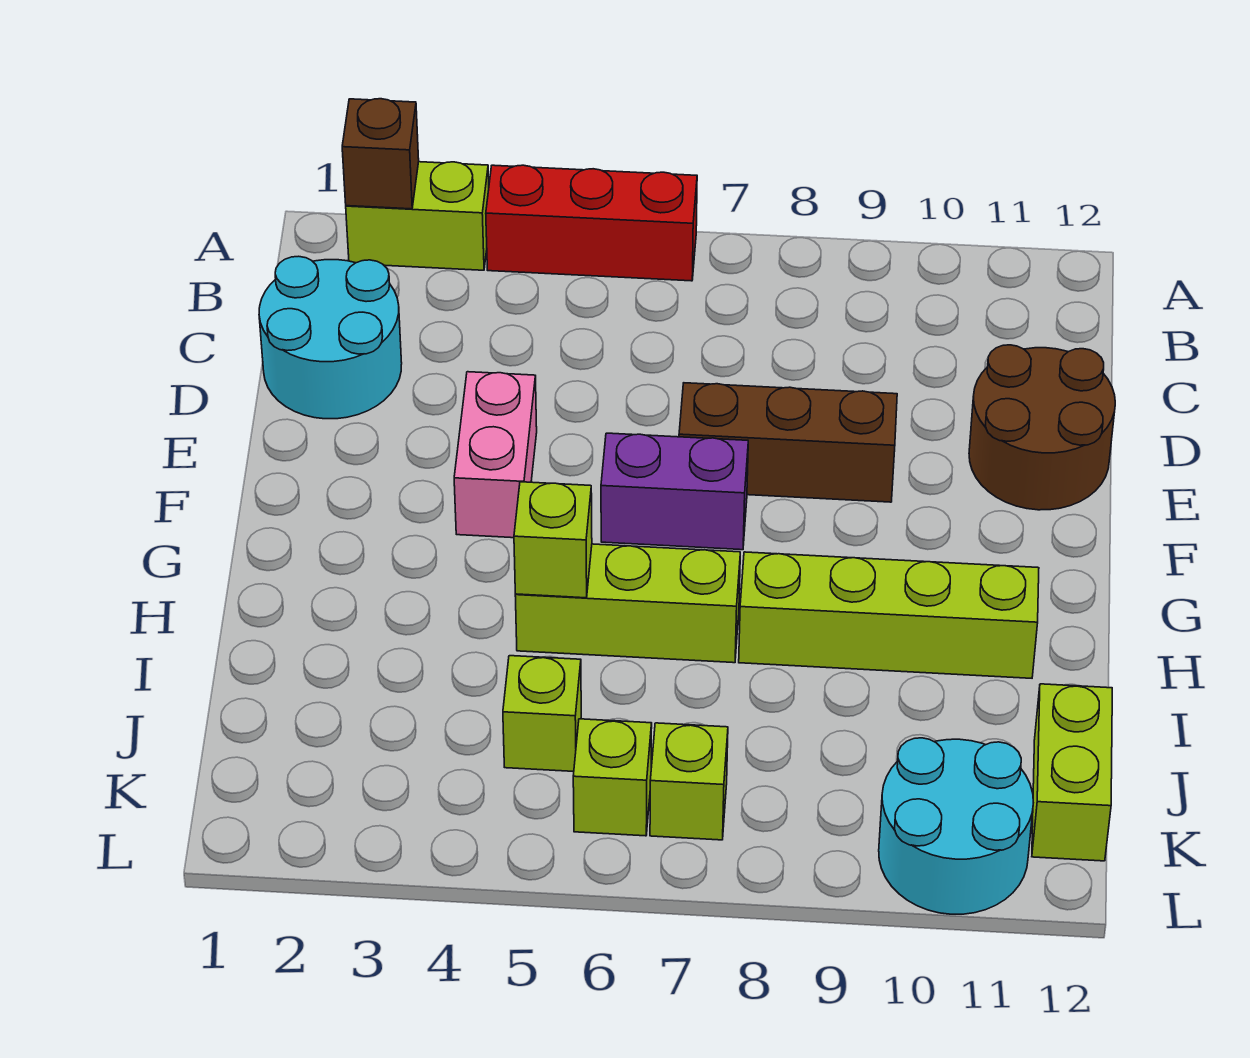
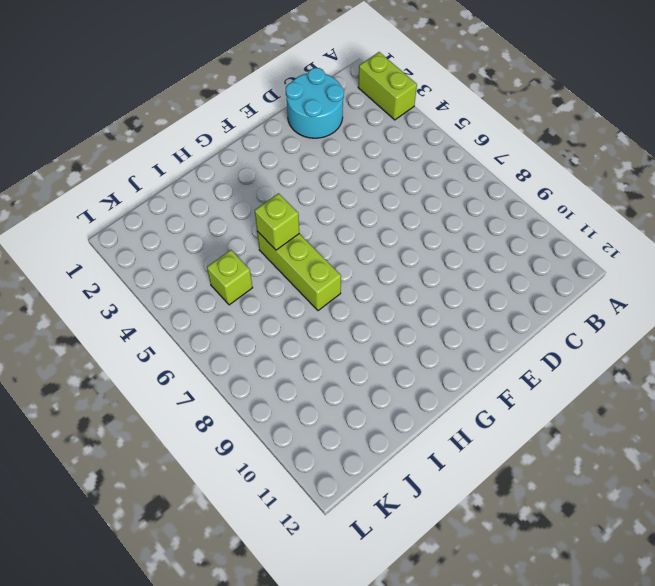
none -> red brick A4:A6 level 1
none -> brown round brick D11:E12 level 1
none -> pink brick E4:F4 level 1

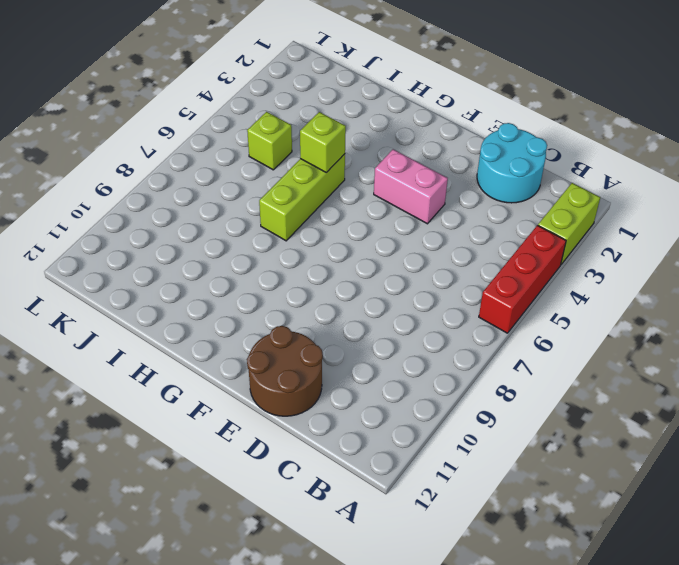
none -> brown brick E7:E9 level 1
none -> purple brick F6:F7 level 1
none -> lime brick H8:H11 level 1

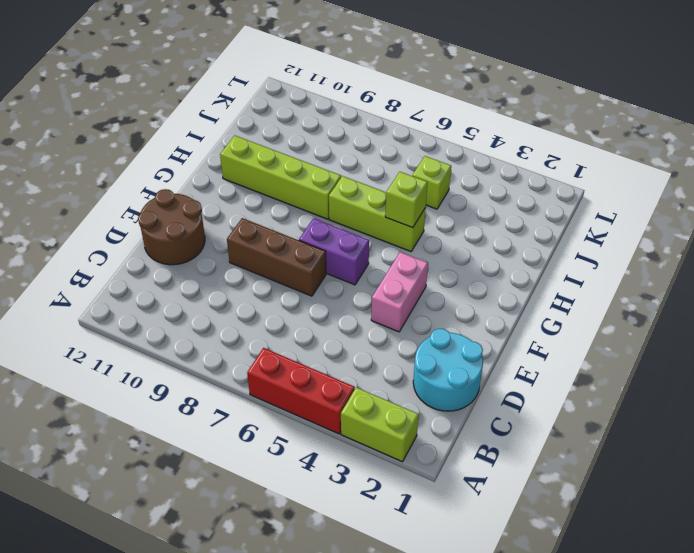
none -> lime brick J12:K12 level 1
none -> lime brick K6 level 1
none -> lime brick K7 level 1

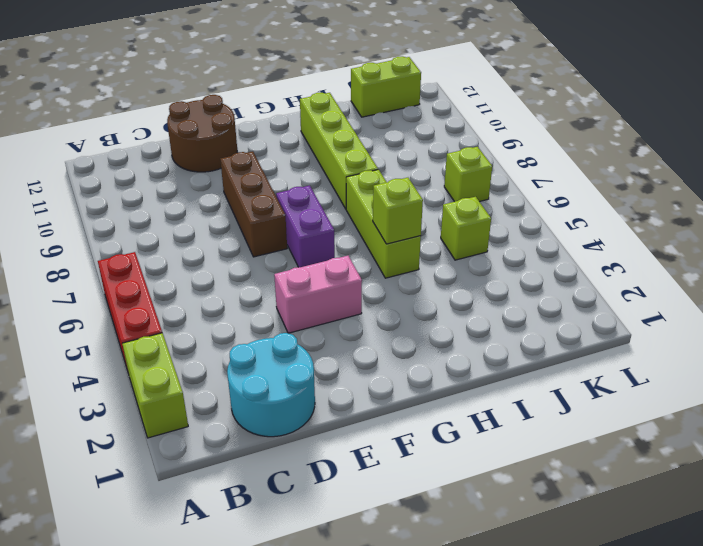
none -> lime brick K6 level 1
none -> cyan round brick K10:L11 level 1
none -> brown brick A2 level 2

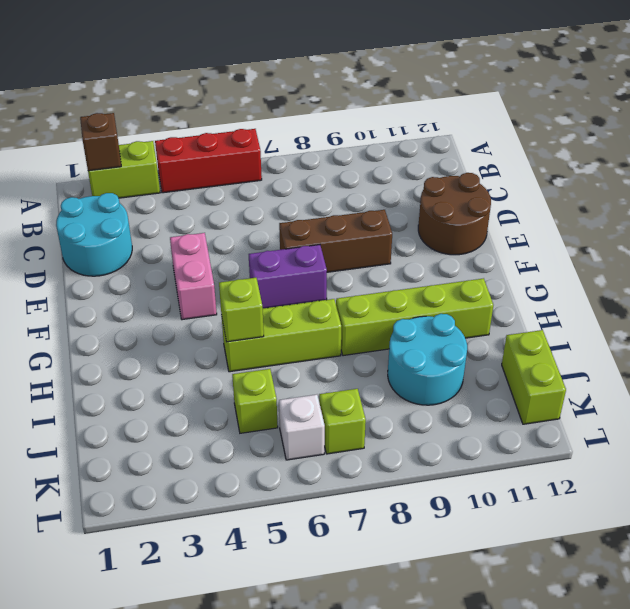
cyan round brick I9:J10 level 1 -> cyan round brick K10:L11 level 1
white brick K6 level 1 -> lime brick K6 level 1

